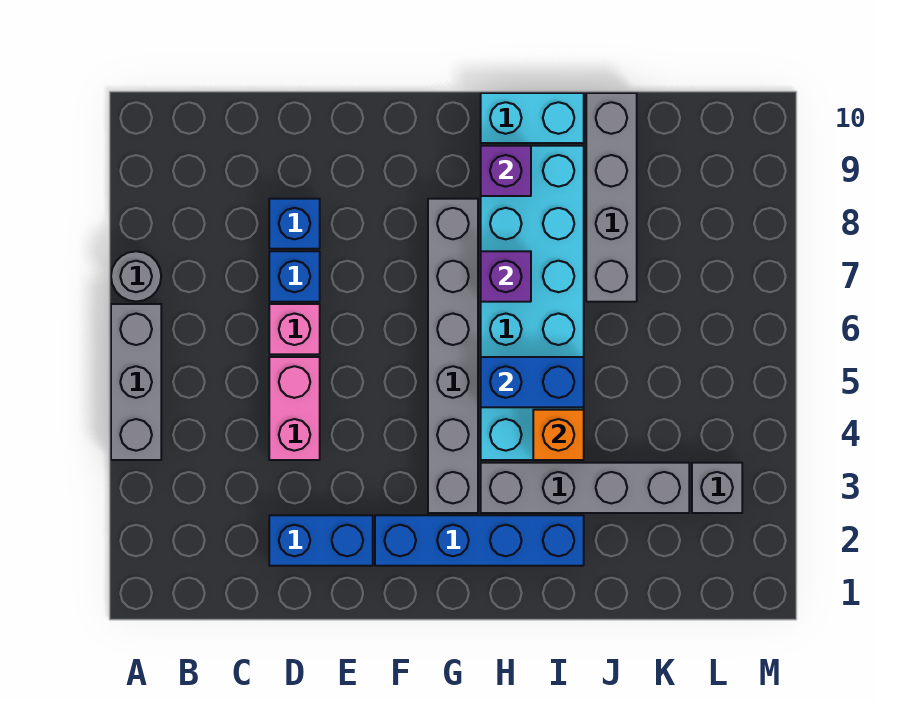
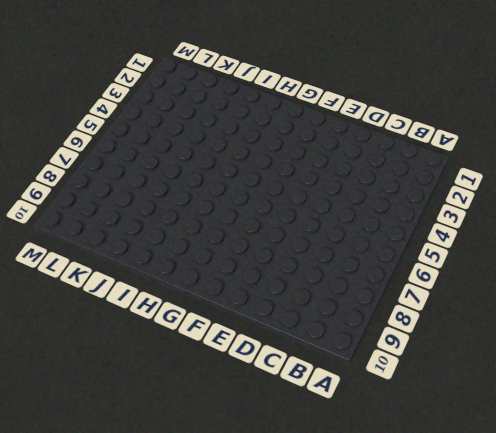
none -> grey brick A4:A6 level 1
none -> grey round brick A7 level 1
none -> blue brick D2:E2 level 1

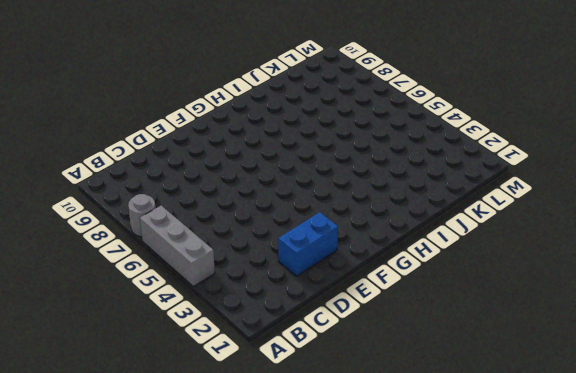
none -> pink brick D4:D5 level 1
none -> pink brick D6 level 1
none -> blue brick D7 level 1

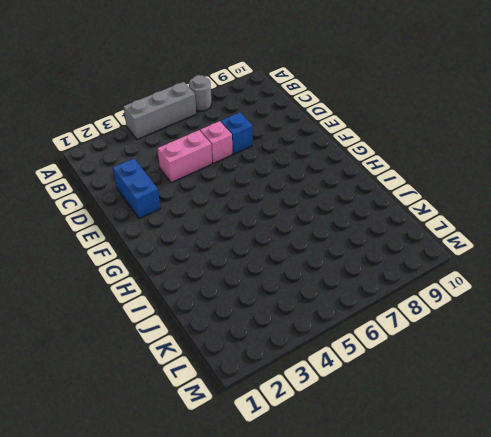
none -> blue brick D8 level 1
none -> blue brick F2:I2 level 1
none -> grey brick G3:G8 level 1

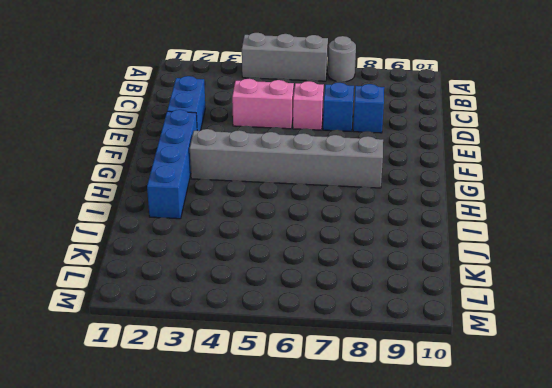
none -> grey brick H3:K3 level 1
none -> cyan brick H4:I9 level 1
none -> cyan brick H10:I10 level 1

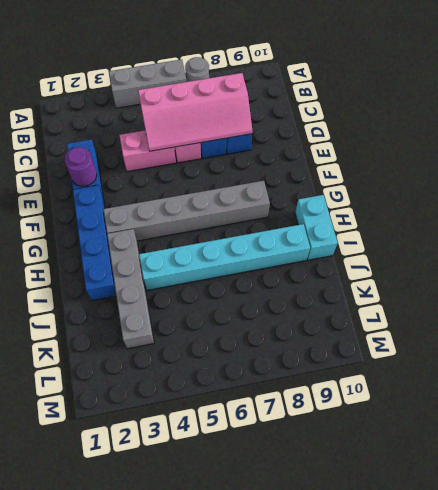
pink slope C5:D8 level 2 top C -> none
purple round brick E2 level 2 -> none
cyan brick I4:I9 level 1 -> cyan brick H4:I9 level 1
none -> grey brick J7:J10 level 1
none -> grey brick L3 level 1
none -> blue brick H5:I5 level 2

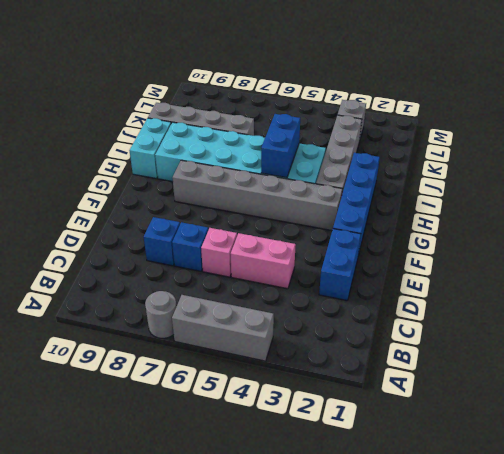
none -> purple brick H7 level 2
none -> purple brick H9 level 2
none -> orange brick I4 level 2

